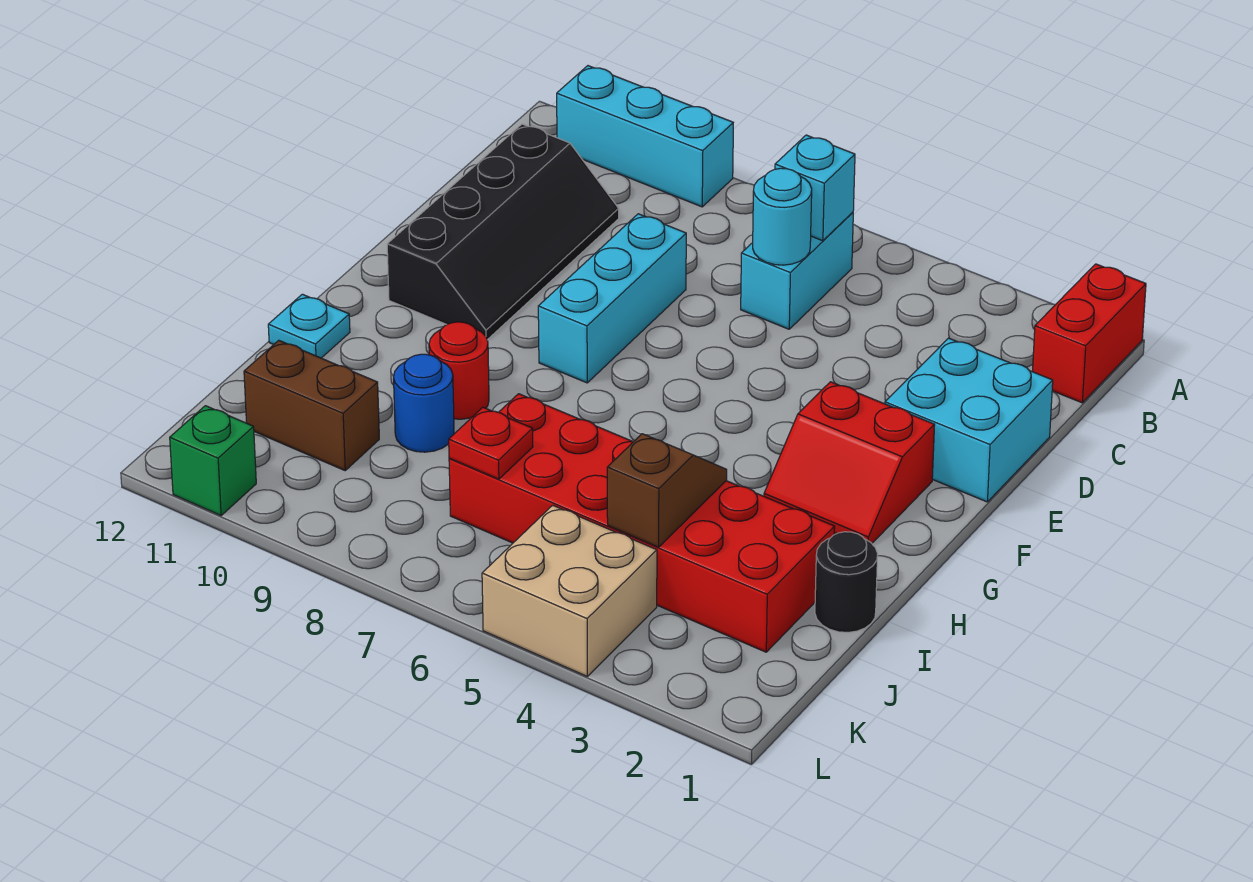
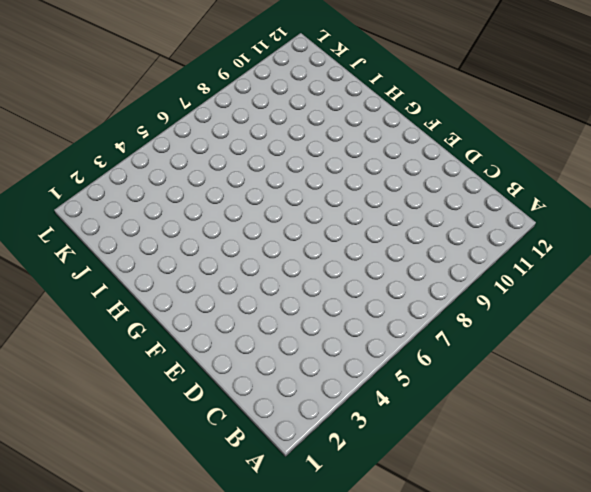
none -> red brick A1:B1 level 1
none -> cyan brick A9:A11 level 1
none -> cyan brick B6:C6 level 1

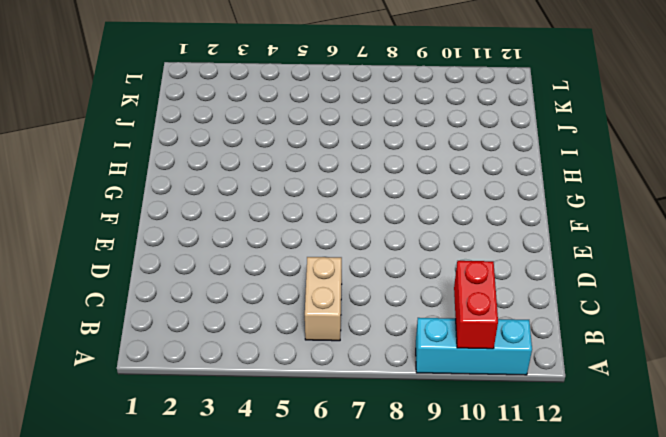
red brick A10:B10 level 2 -> red brick A1:B1 level 1
tan brick B6:C6 level 1 -> cyan brick B6:C6 level 1
none -> black slope C10:F11 level 1 top 11
none -> cyan brick D1:E2 level 1
none -> cyan brick D8:F8 level 1

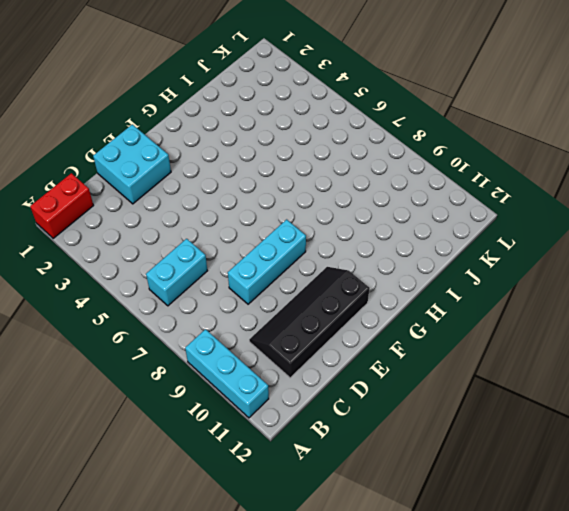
none -> red slope F2:G3 level 1 top F
none -> red round brick H9 level 1
none -> cyan plate H12 level 1

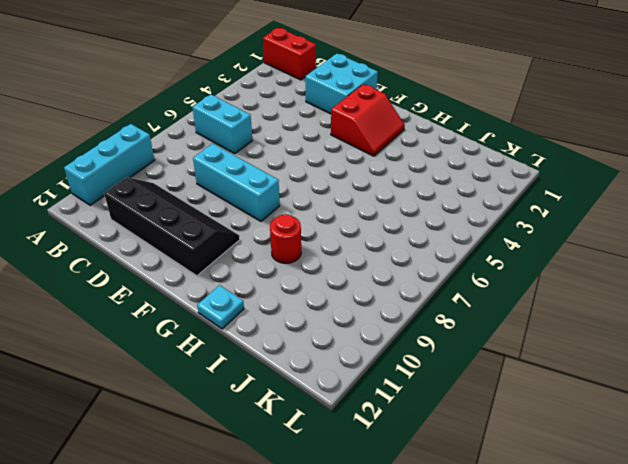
none -> black round brick I1 level 1
none -> red brick I2:J7 level 1
none -> blue round brick I9 level 1

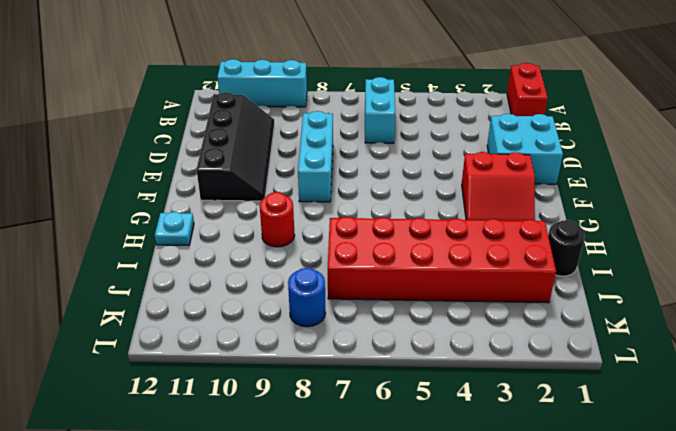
blue round brick K8 level 1 -> blue round brick I9 level 1
none -> brown brick J10:J11 level 1
none -> tan brick K4:L5 level 1
none -> green brick L11 level 1

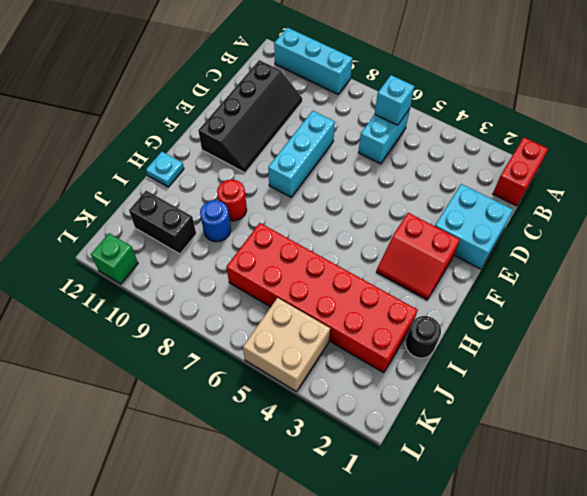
black brick J10:J11 level 1 -> brown brick J10:J11 level 1
none -> cyan round brick C6 level 2
none -> brown slope I4:J4 level 2 top J
none -> red plate J7 level 2

